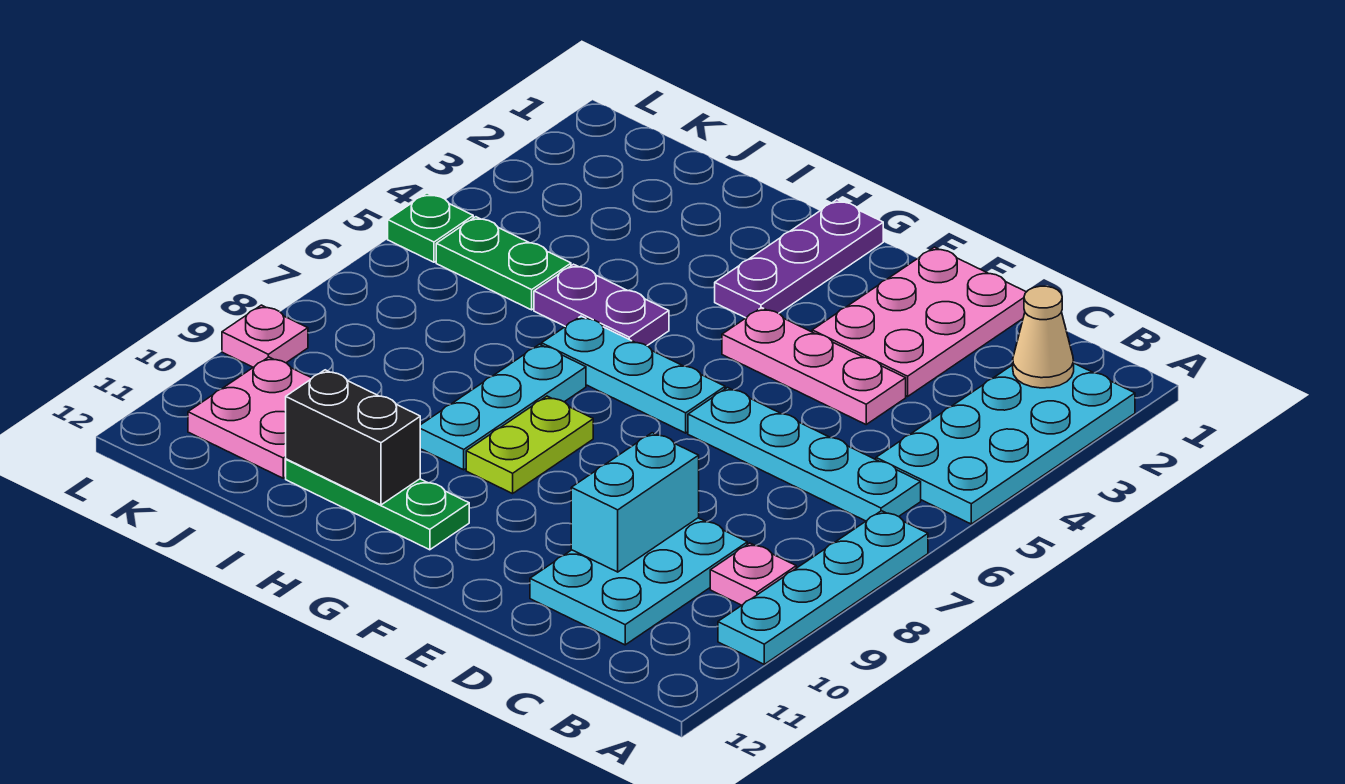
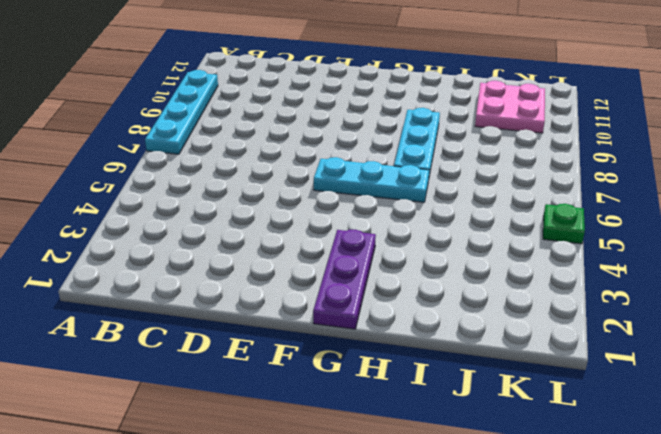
none -> cyan plate A2:B5 level 1
none -> cyan plate B6:E6 level 1
none -> pink plate B9 level 1

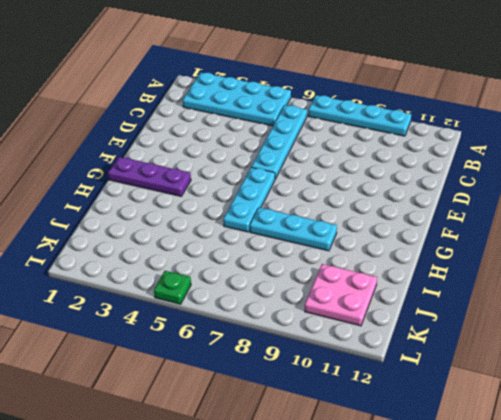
none -> pink plate B9 level 1
none -> cyan plate C9:D11 level 1
none -> pink plate D1:E3 level 1

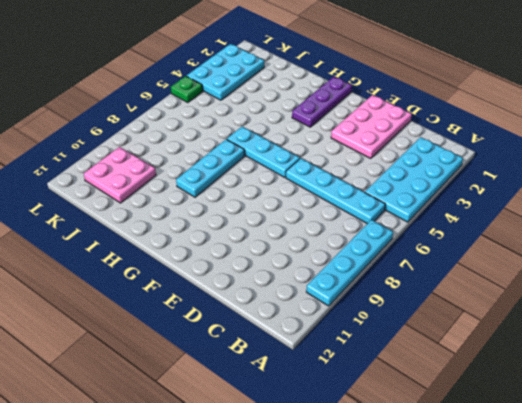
cyan plate K2:L4 level 1 -> cyan plate C9:D11 level 1
none -> pink plate B9 level 1
none -> pink plate D4:F4 level 1
none -> lime plate G8:G9 level 1

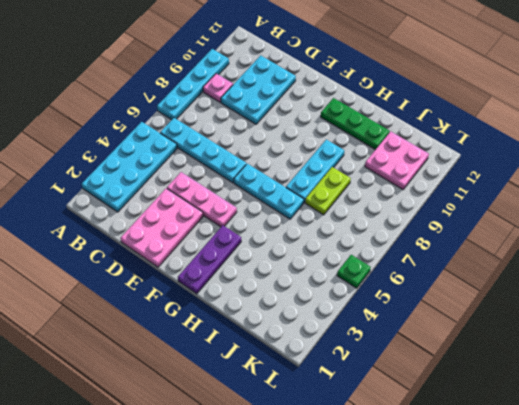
lime plate I7:I8 level 1 -> lime plate G8:G9 level 1
none -> purple plate H5:I5 level 1
none -> green plate J5:K5 level 1
none -> pink plate L9 level 1

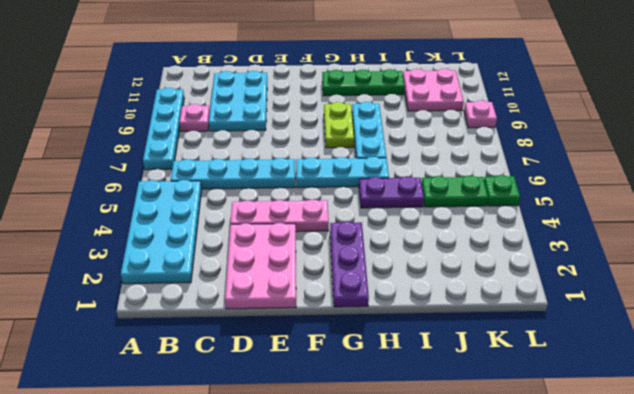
none -> tan cone B2 level 2
none -> cyan brick D9:D10 level 2
none -> black brick H11:I11 level 2

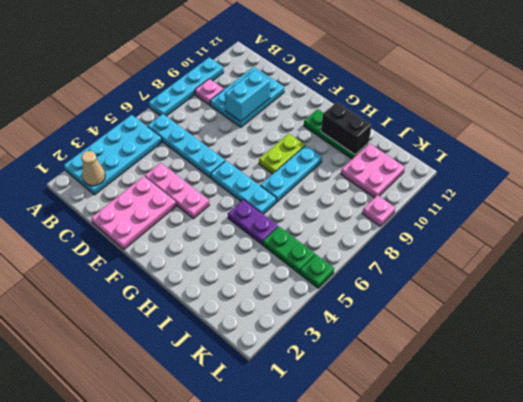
none -> purple plate G1:G3 level 1

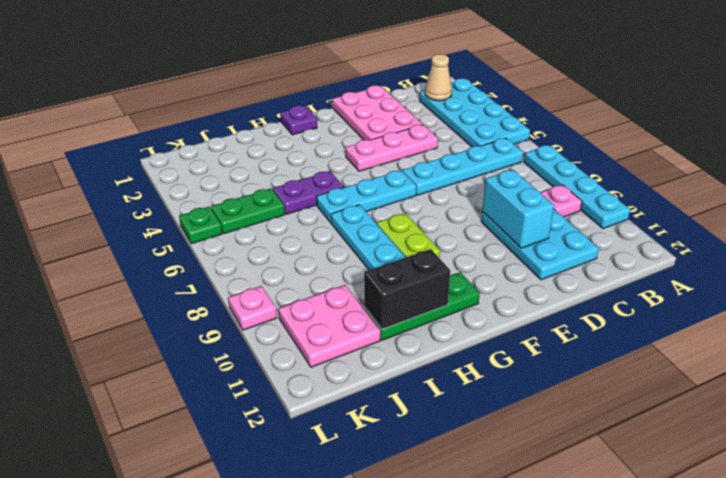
purple plate G1 level 1 -> purple plate G1:G3 level 1

